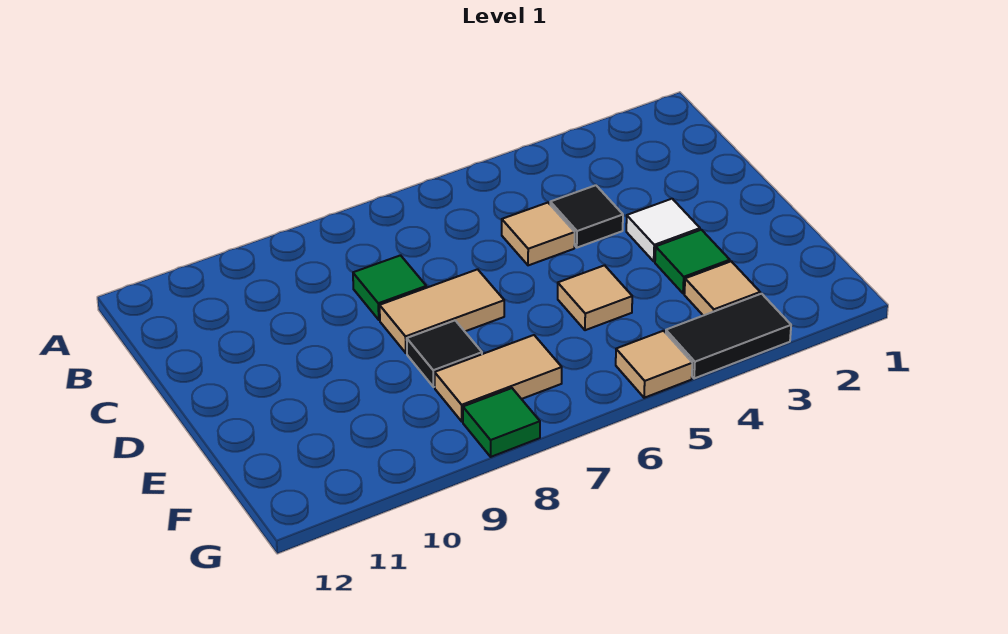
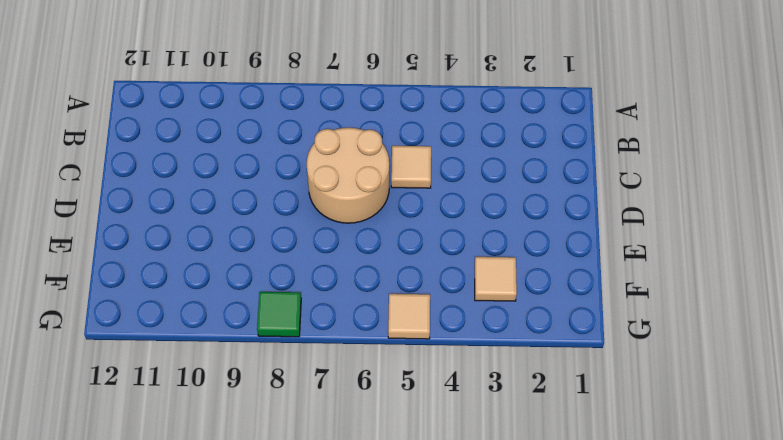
tan round brick C6:D7 level 1 -> tan tile D7:D8 level 1
none -> black tile C4 level 1
none -> green tile C8 level 1
none -> white tile D3 level 1

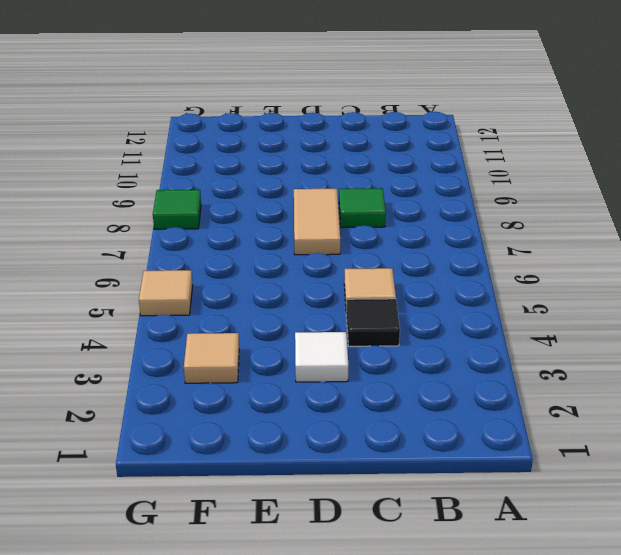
none -> green tile E3 level 1
none -> tan tile E5 level 1
none -> black tile E8 level 1

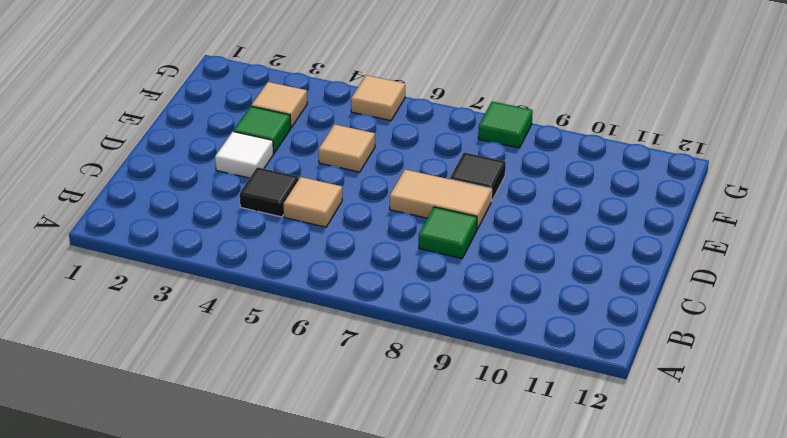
none -> tan tile F7:F8 level 1
none -> black tile G3:G4 level 1

